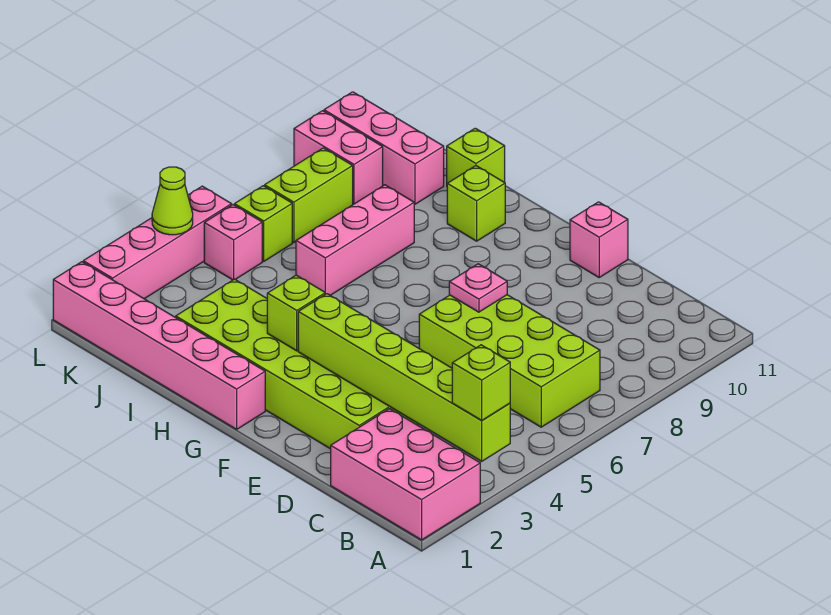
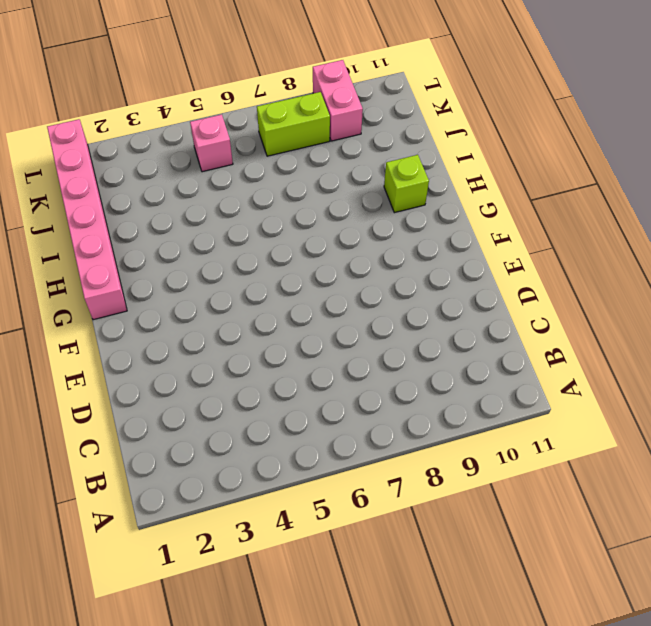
none -> pink brick A1:C2 level 1
none -> lime brick B6:E7 level 1
none -> lime brick D2:I3 level 1

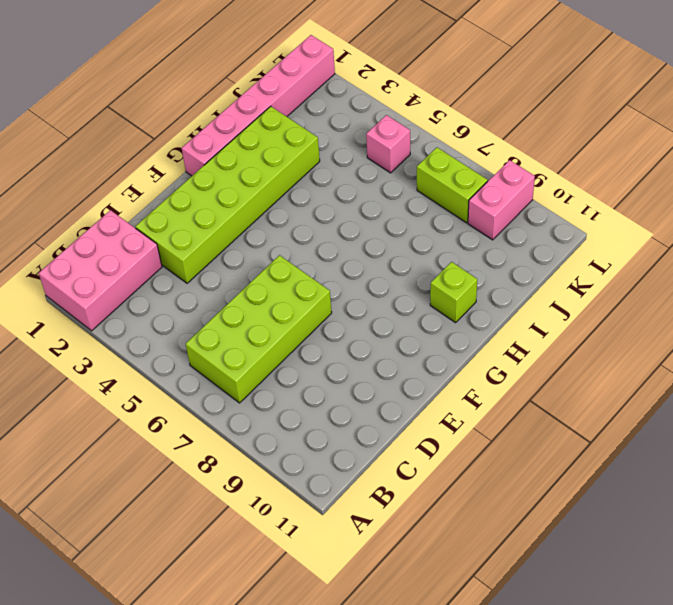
none -> pink brick E11 level 1
none -> pink brick I6:I8 level 1
none -> lime brick I11 level 1

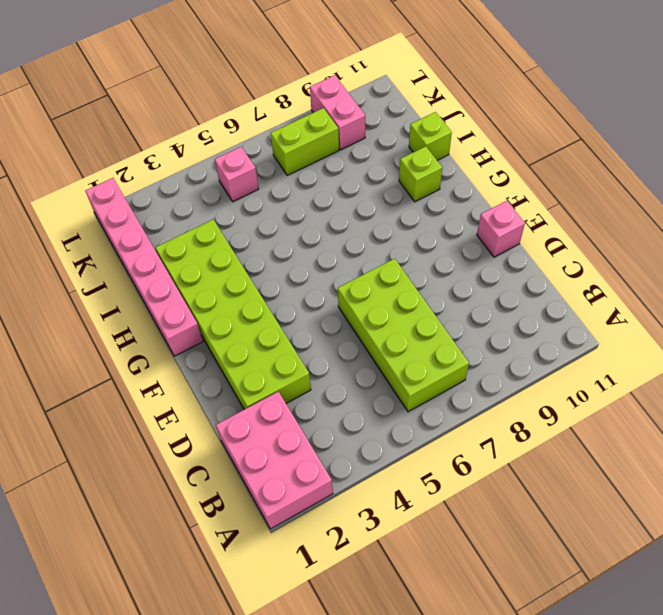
none -> pink brick I6:I8 level 1
none -> pink brick J10:L10 level 1
none -> lime brick K6 level 1

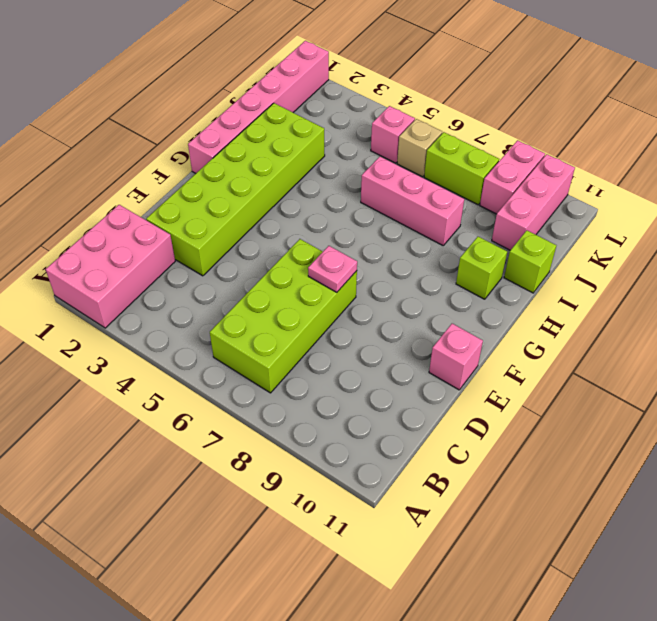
tan brick K6 level 1 -> lime brick K6 level 1
none -> pink brick L2:L5 level 1
none -> lime brick A3:F3 level 2
none -> lime brick G3 level 2

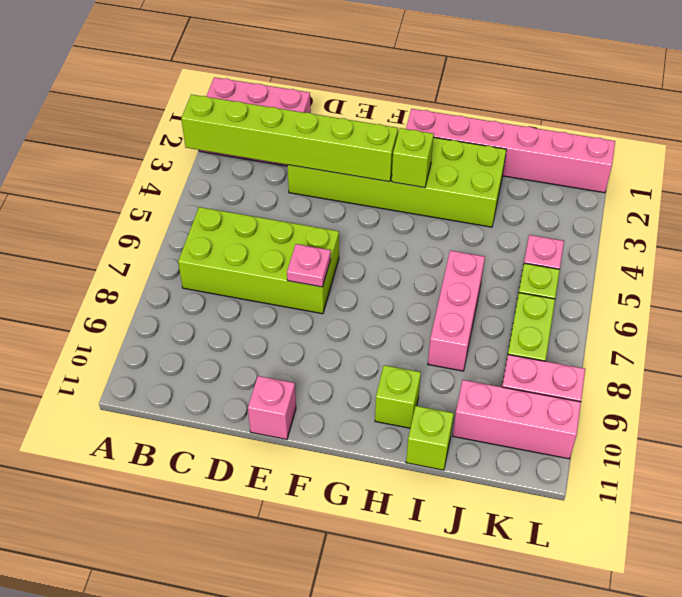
none -> pink brick L2:L5 level 1
none -> lime cone L4 level 2
none -> lime brick A3 level 3

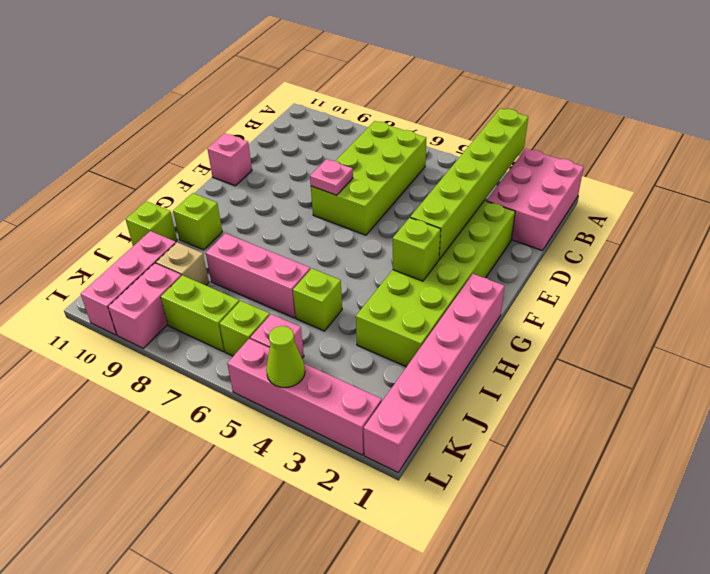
lime brick I5 level 1 -> lime brick A3 level 3
tan brick J9 level 1 -> none

